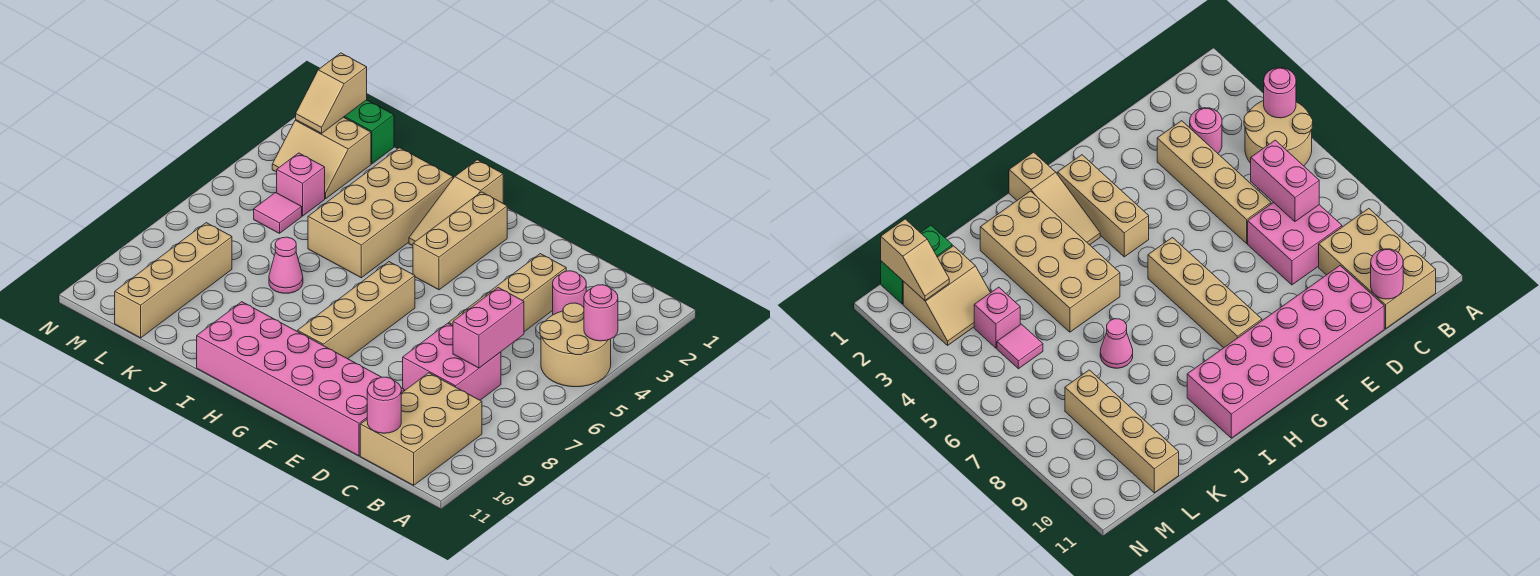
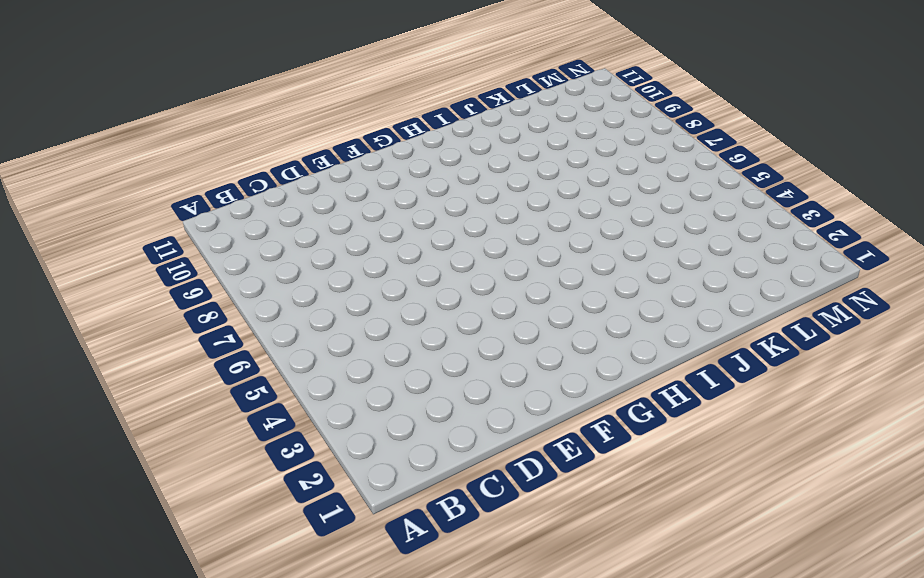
none -> tan round brick A4:B5 level 1
none -> tan brick B9:C11 level 1
none -> pink round brick C3 level 1

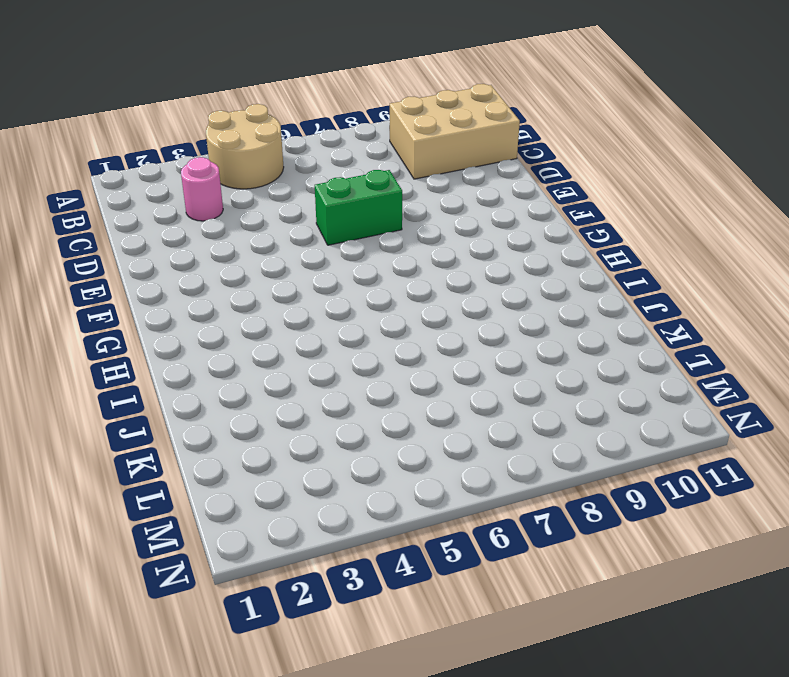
green brick E6:E7 level 1 -> green brick L1:M1 level 1
none -> pink brick C7:D8 level 1
none -> tan brick D3:D6 level 1
none -> pink brick D10:I11 level 1

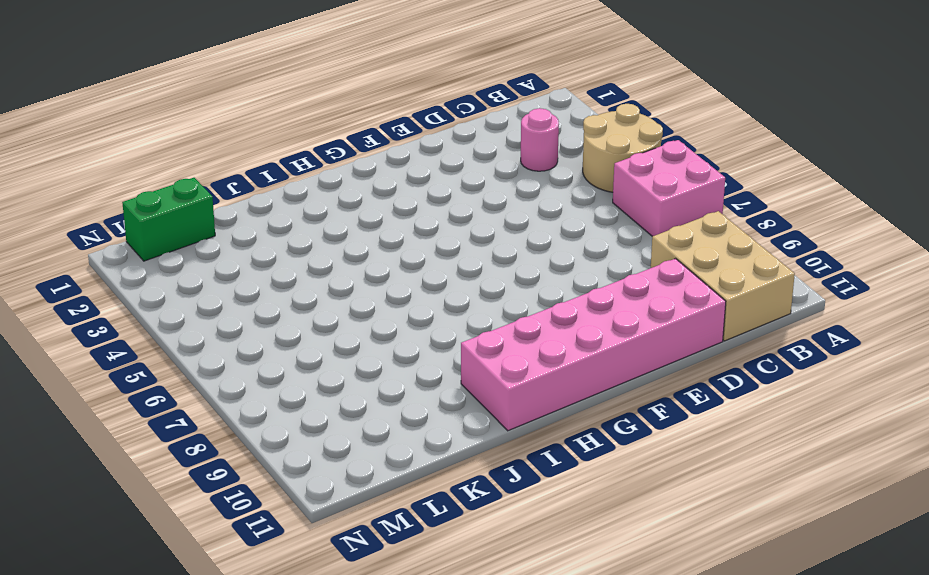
pink brick A6:B7 level 1 -> pink brick C7:D8 level 1
none -> tan brick D3:D6 level 1
none -> tan brick G2:G4 level 1
none -> tan brick G6:G9 level 1

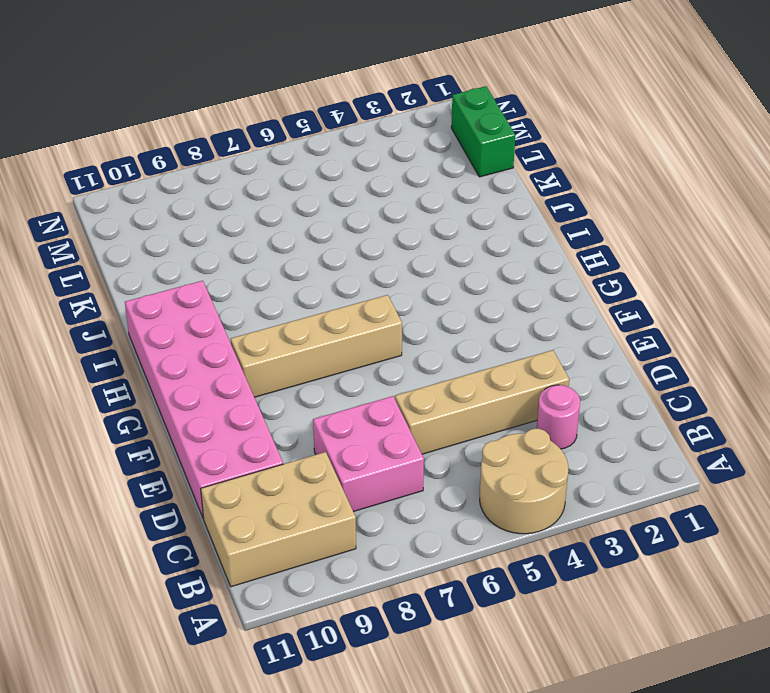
none -> tan brick G2:G4 level 1
none -> tan slope H1:H3 level 1 top 1
none -> tan brick I2:J5 level 1

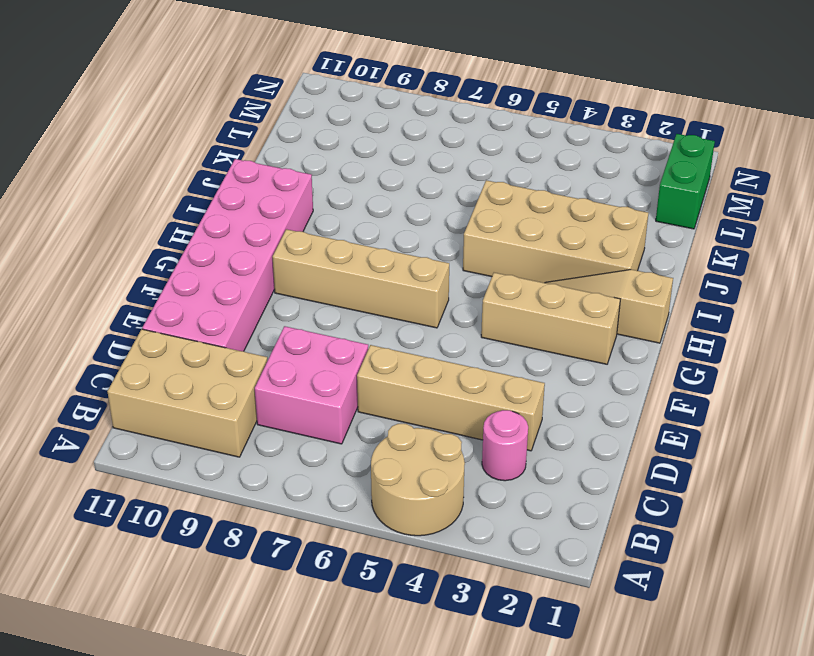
none -> pink cone J7 level 1
none -> tan slope L2:M3 level 1 top 2
none -> pink brick L4 level 1

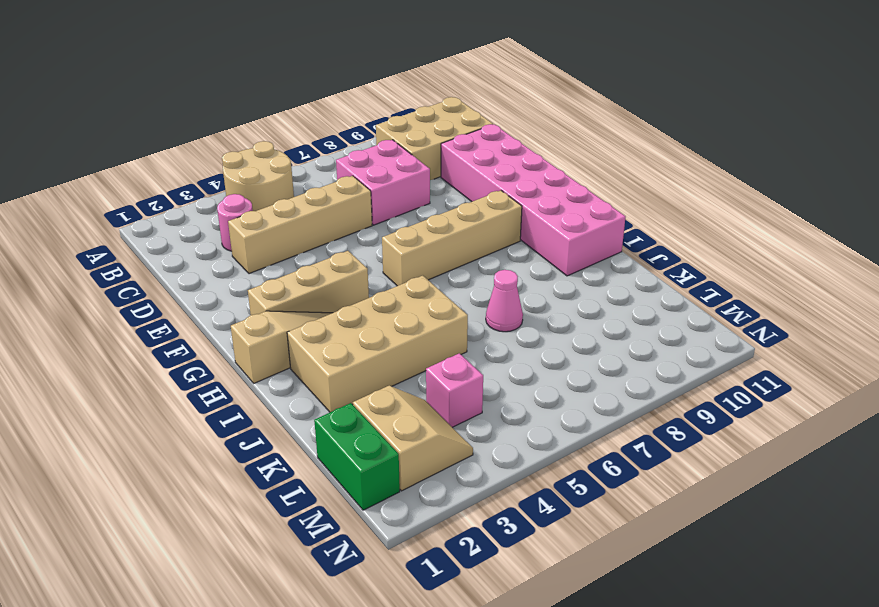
none -> pink tile L5 level 1
none -> tan brick L8:L11 level 1
none -> pink round brick A4 level 2

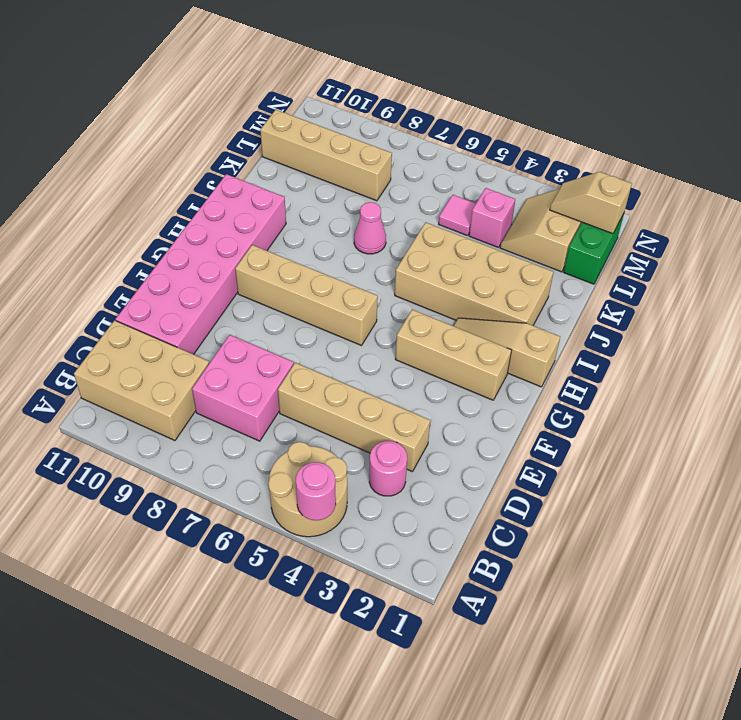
none -> pink brick C6:C7 level 2
none -> pink round brick C11 level 2

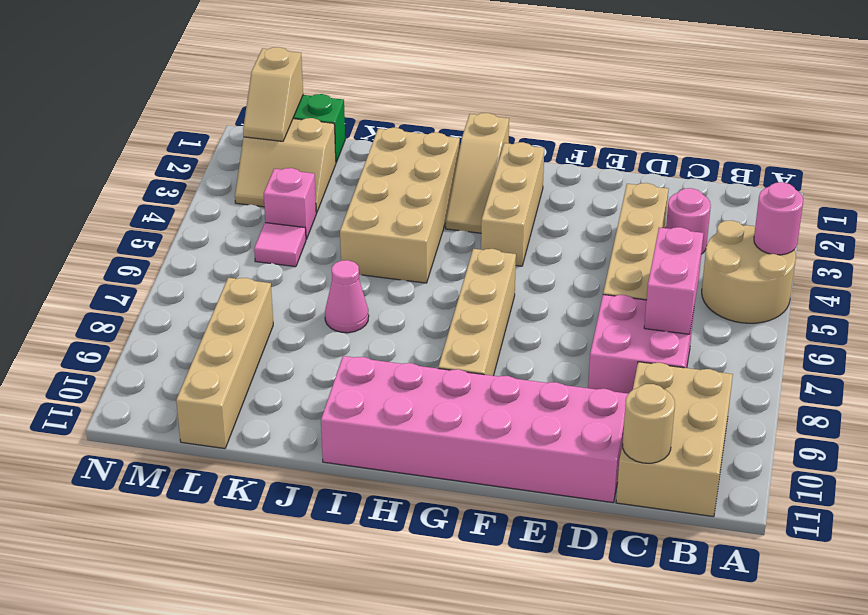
tan round brick C11 level 2 -> pink round brick C11 level 2

